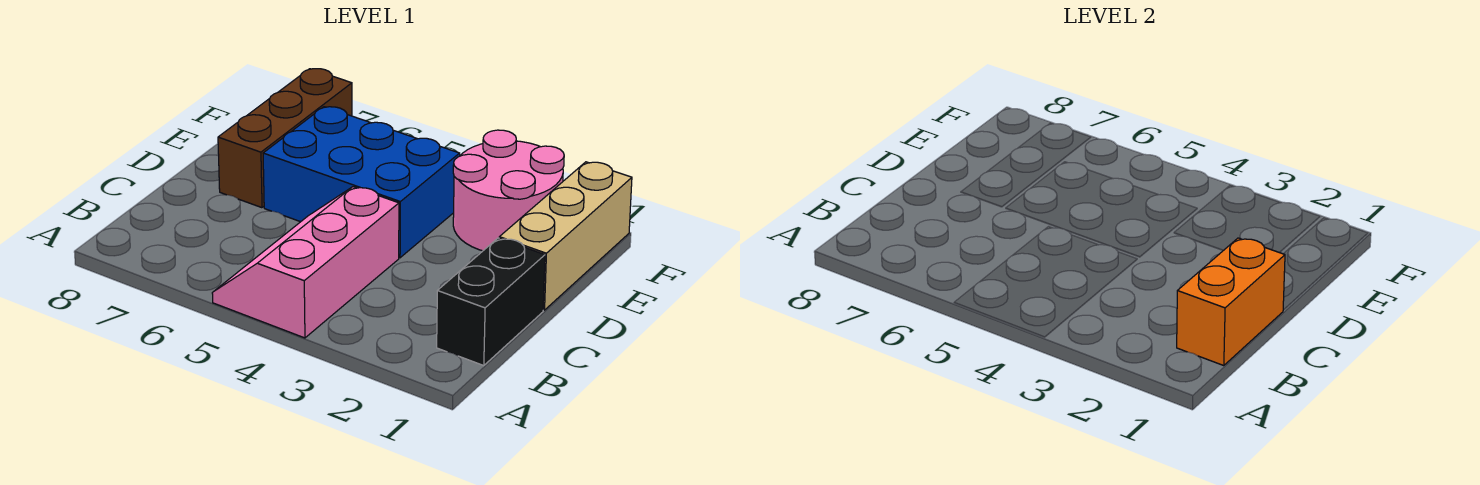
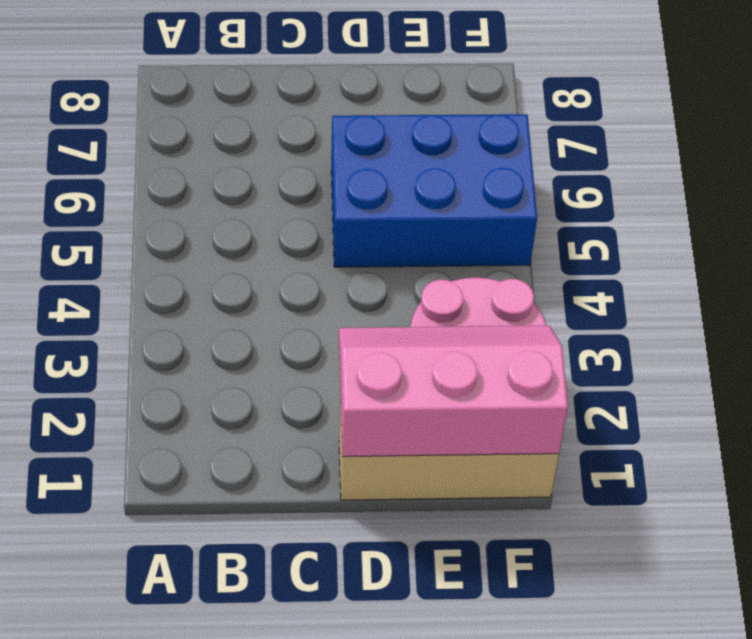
pink slope D1:F2 level 2 top 1 -> pink slope A4:C5 level 1 top 4
blue brick D5:F6 level 1 -> blue brick D4:E6 level 1
none -> black brick B1:C1 level 1
none -> brown brick D7:F7 level 1

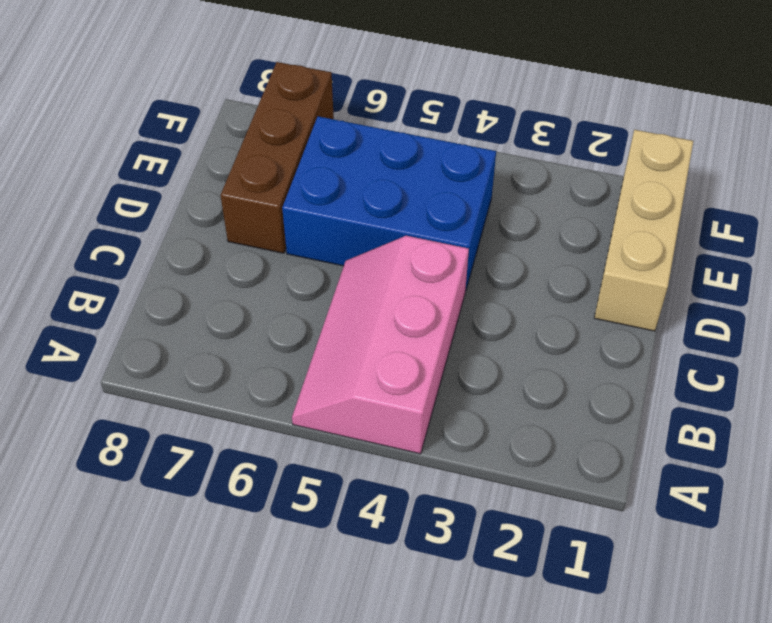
none -> black brick B1:C1 level 1
none -> pink round brick E2:F3 level 1

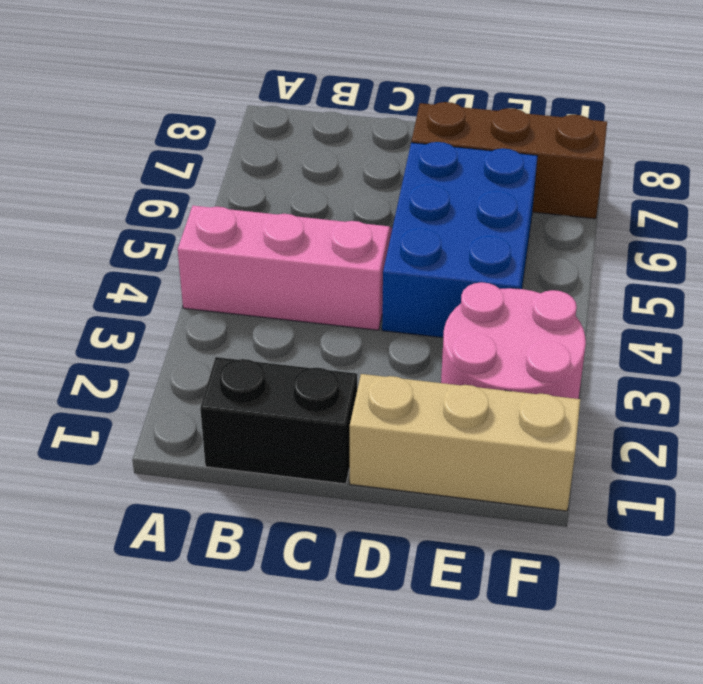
none -> orange brick B1:C1 level 2

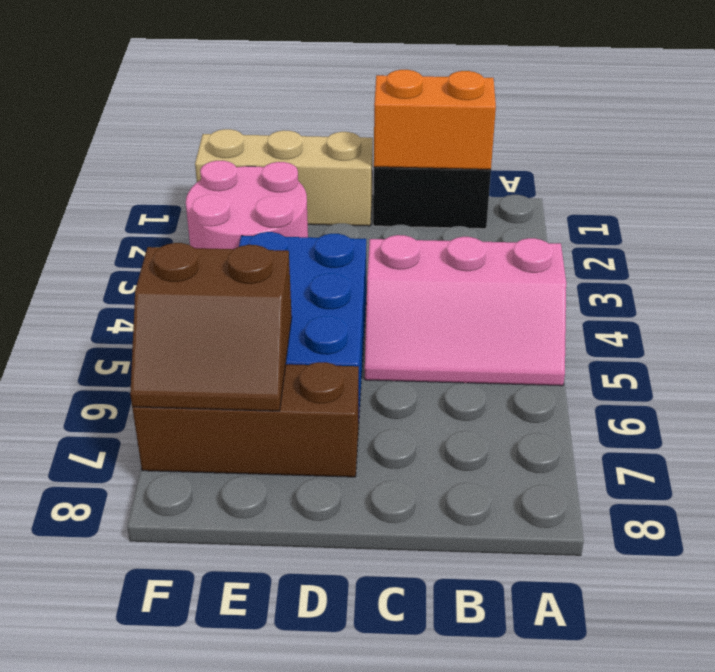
brown slope E6:F7 level 2 top 6 -> none

